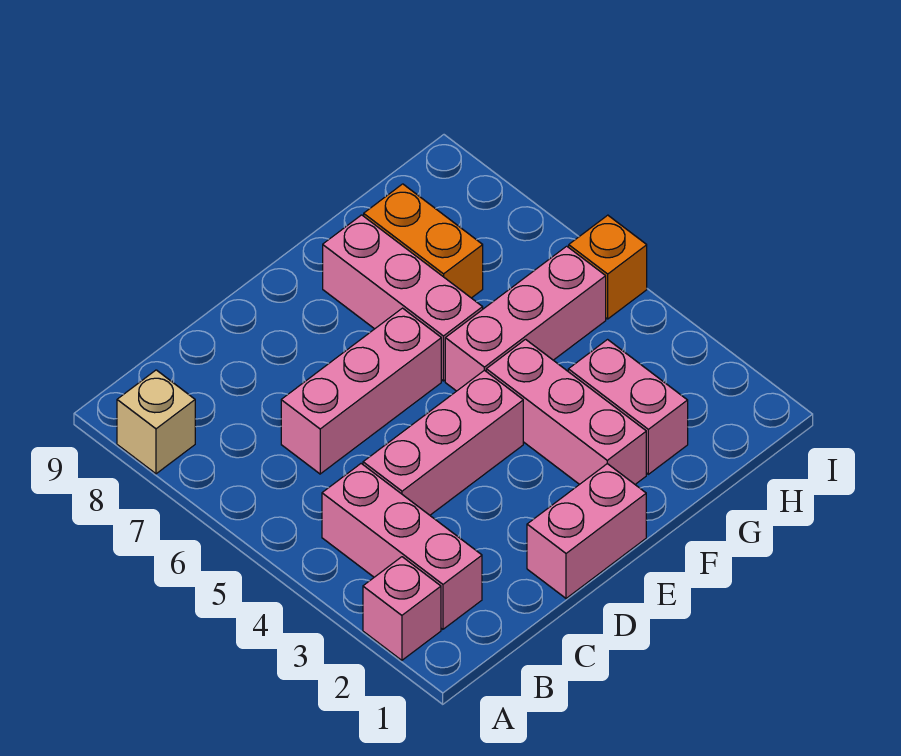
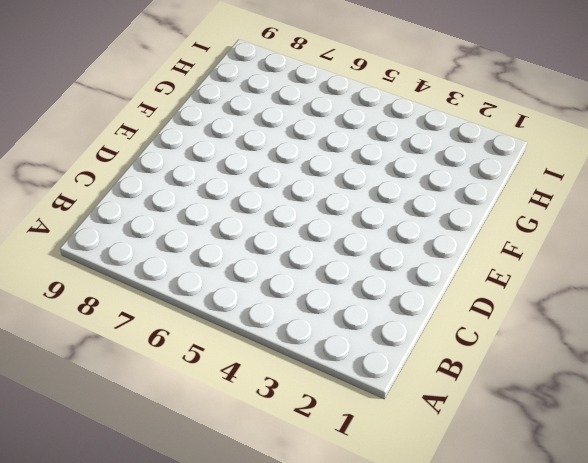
none -> pink brick A2 level 1
none -> tan brick A8 level 1
none -> pink brick B2:B4 level 1

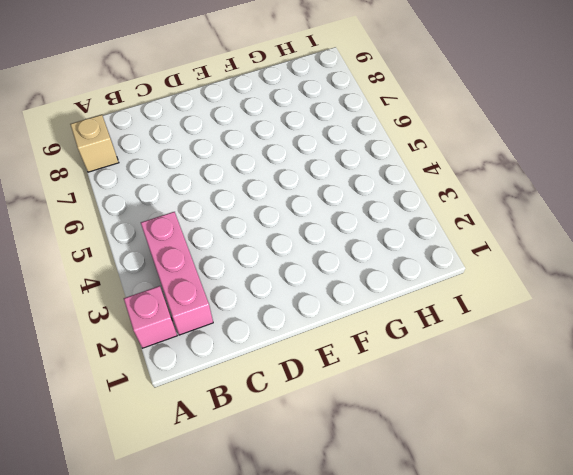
none -> pink brick C4:E4 level 1
none -> pink brick C6:E6 level 1
none -> pink brick D1:E1 level 1

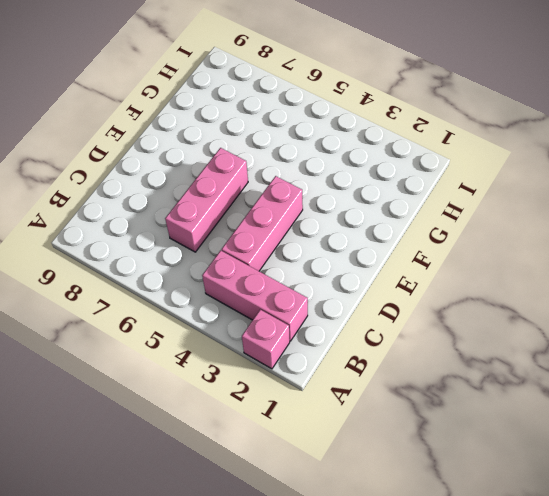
none -> tan brick A8 level 1
none -> pink brick D1:E1 level 1
none -> pink brick F2:F4 level 1

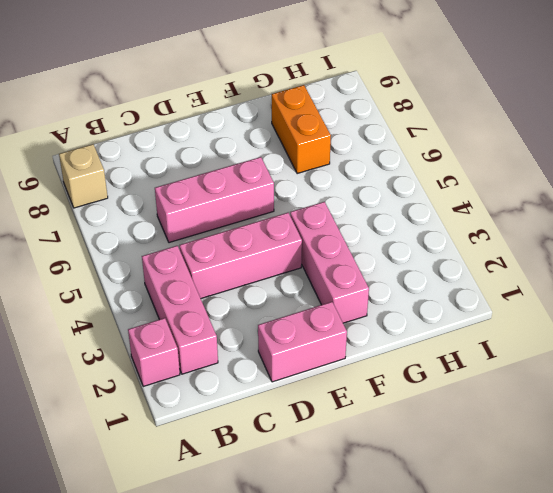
none -> pink brick F5:H5 level 1
none -> pink brick F6:F8 level 1
none -> pink brick G2:G3 level 1

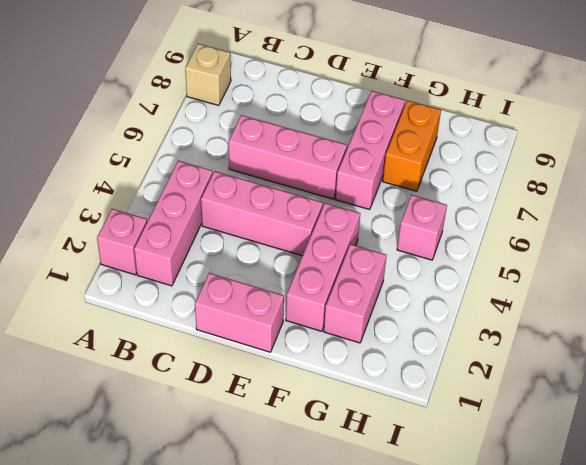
pink brick H5 level 1 -> pink brick F5:H5 level 1
none -> orange brick I5 level 1

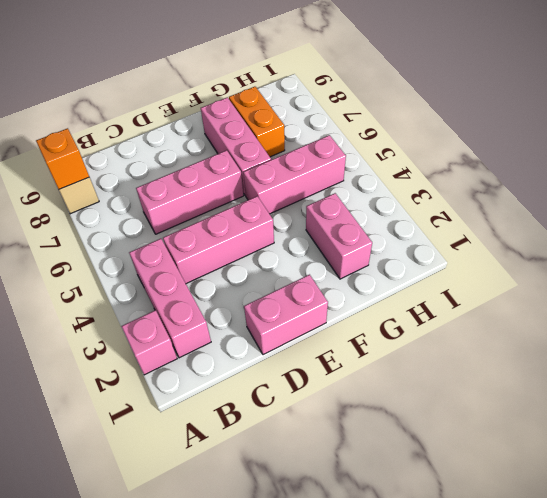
orange brick A8 level 2 -> orange brick I5 level 1
none -> pink brick F2:F4 level 1

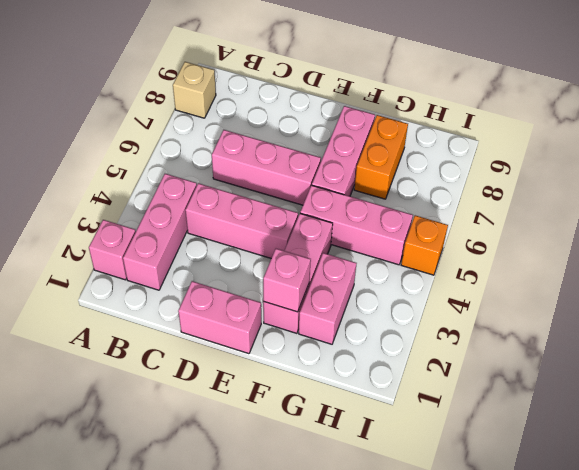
pink brick F2 level 2 -> none

